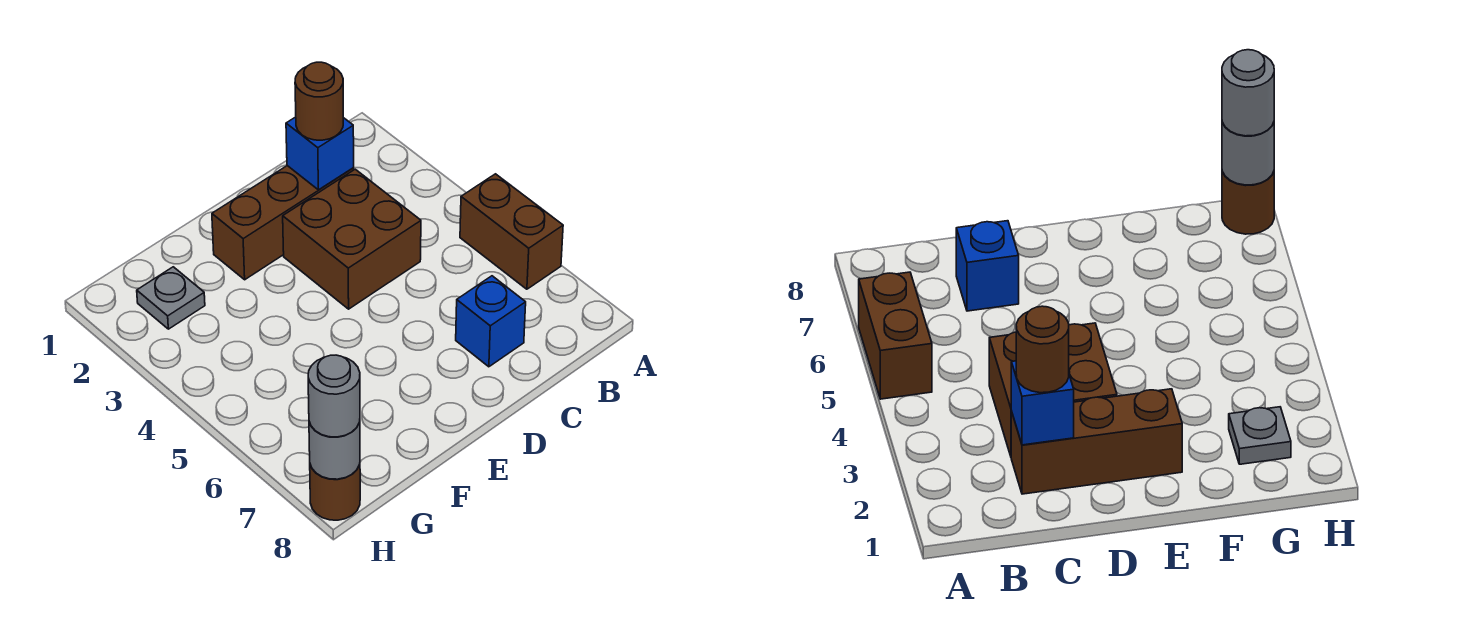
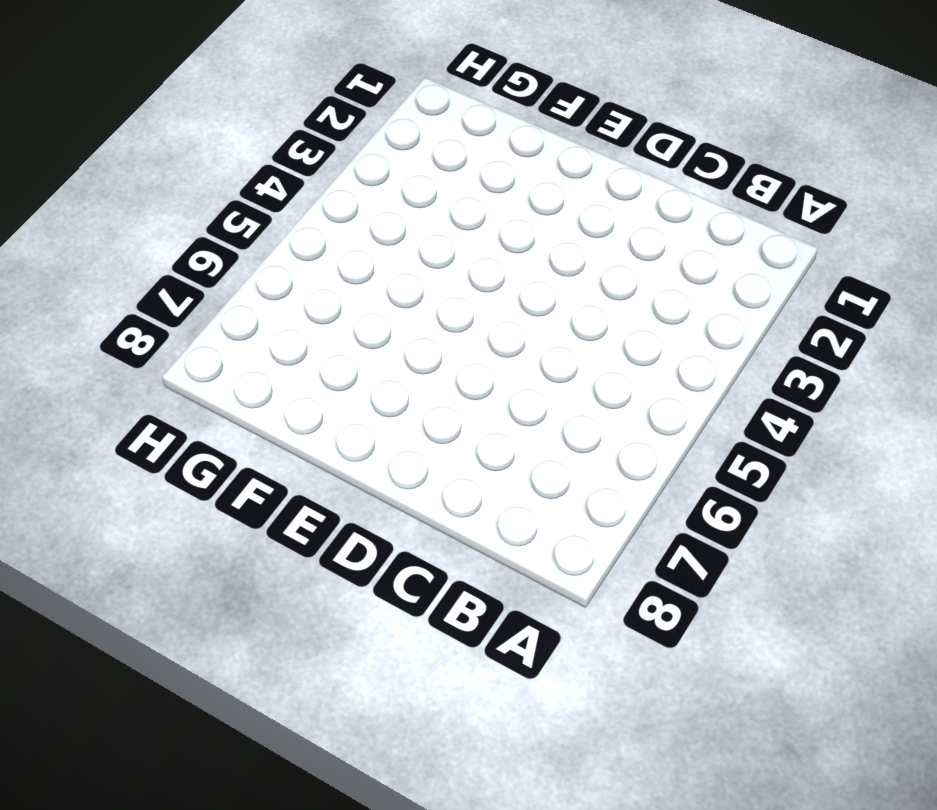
none -> brown brick A5:A6 level 1
none -> brown brick C2:E2 level 1

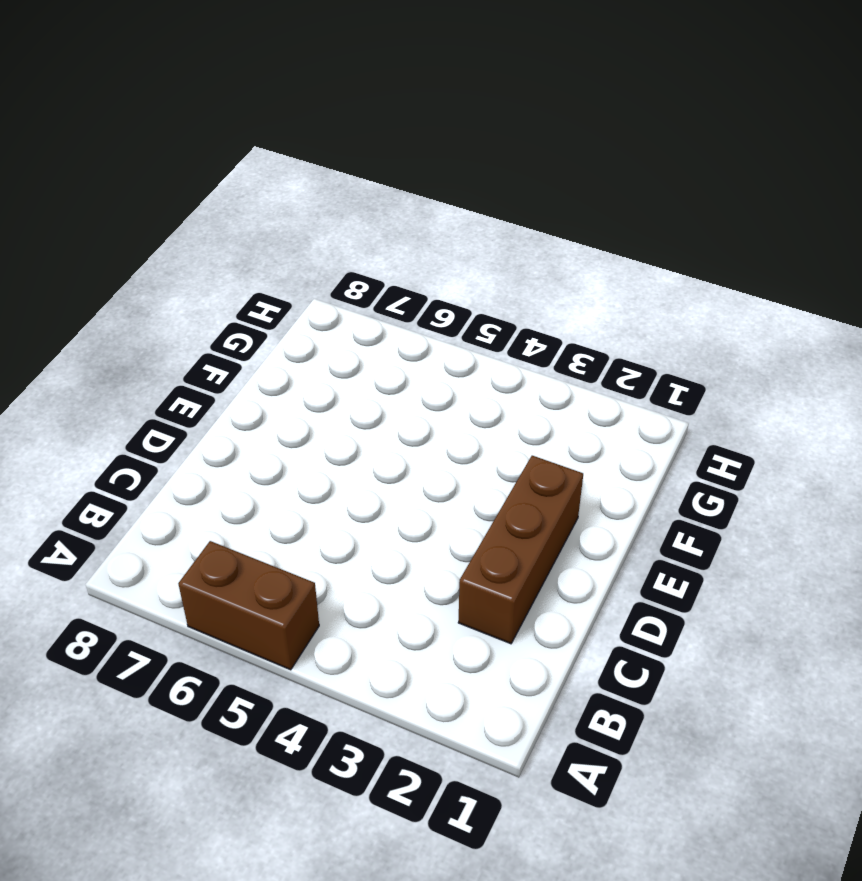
none -> brown brick C3:D4 level 1
none -> blue brick C7 level 1

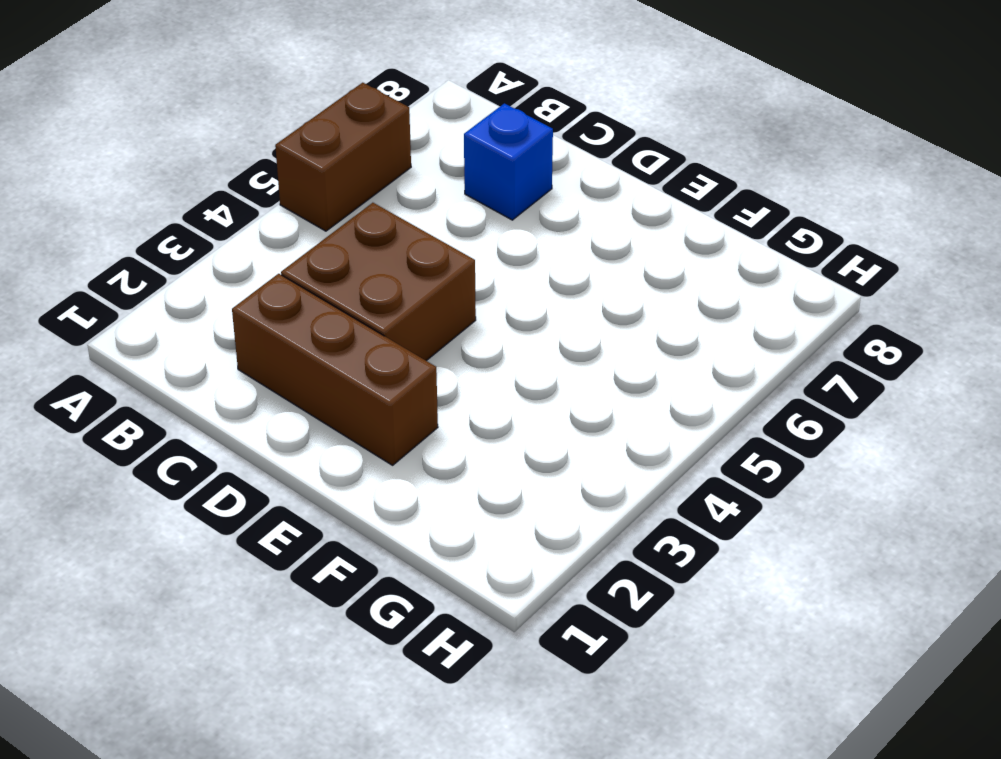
none -> grey plate G2 level 1
none -> brown round brick H8 level 1

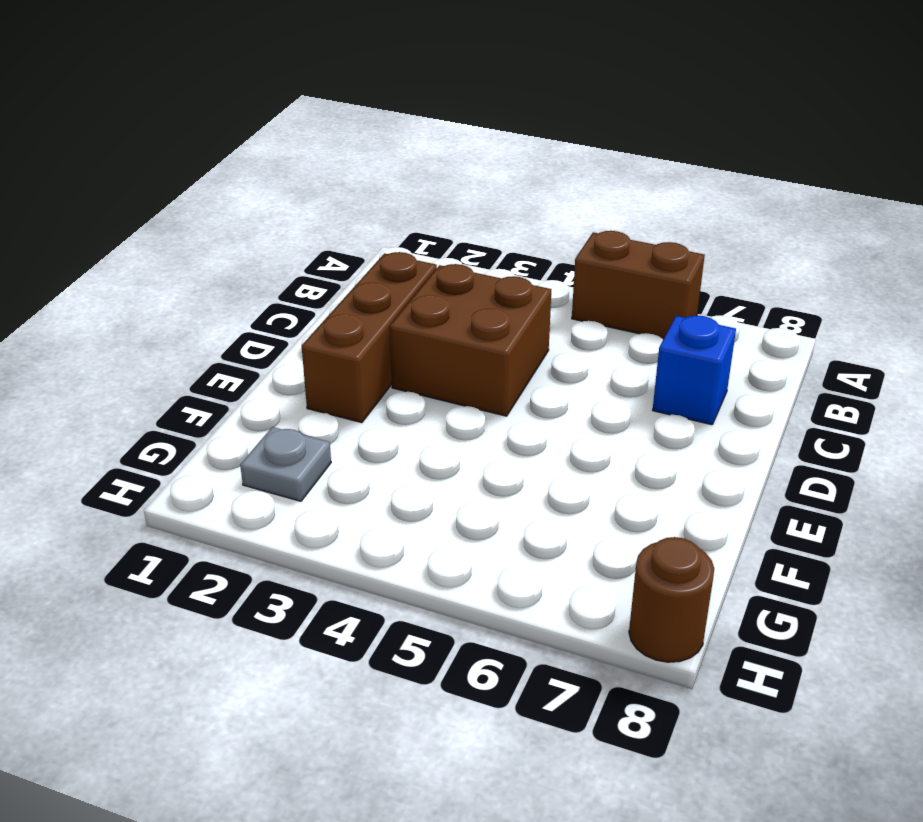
none -> blue brick C2 level 2
none -> grey round brick H8 level 2

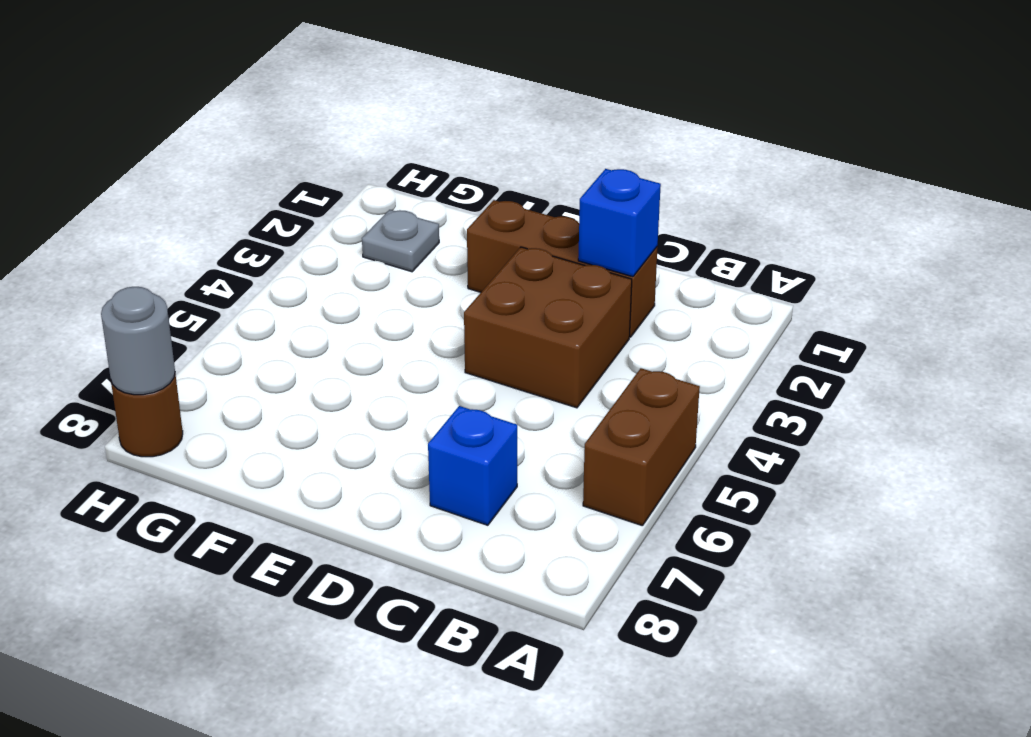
none -> brown round brick C2 level 3
none -> grey round brick H8 level 3

